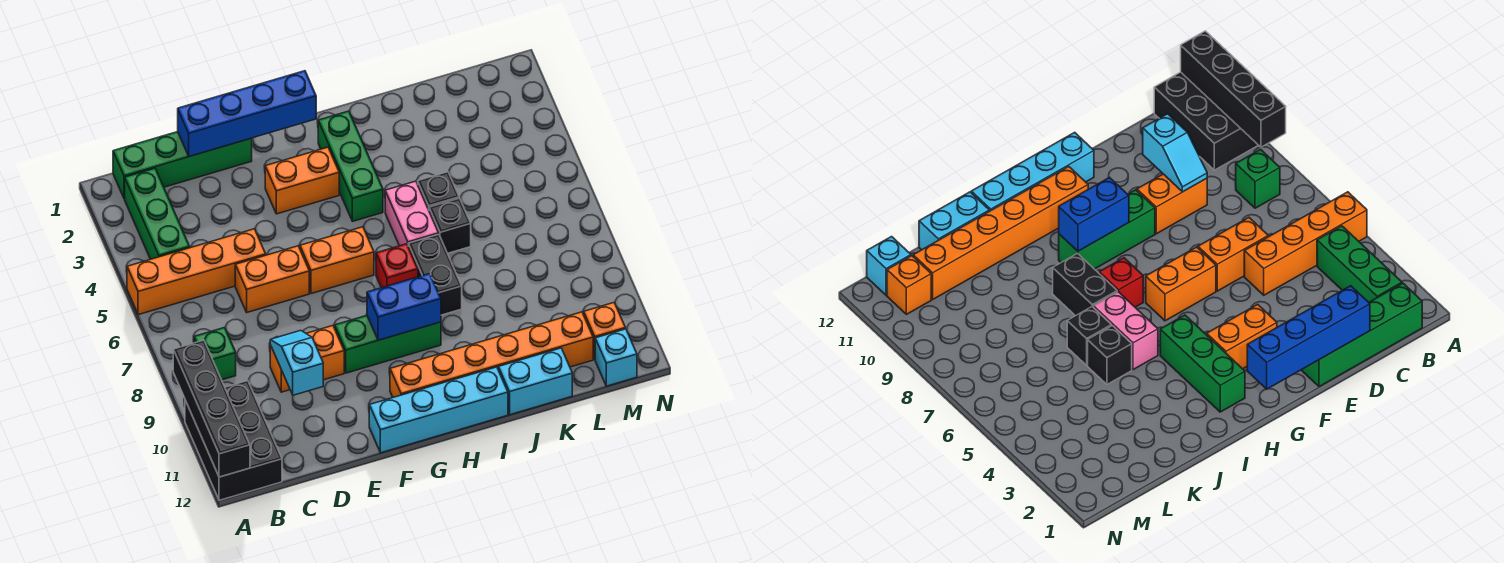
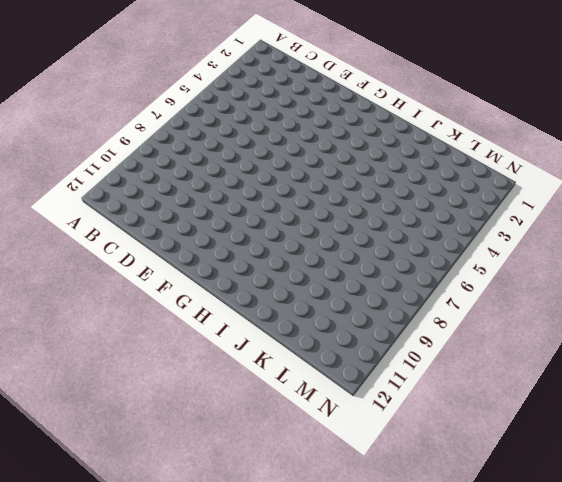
none -> orange brick A5:D5 level 1
none -> black brick A10:B12 level 1
none -> green brick B1:E1 level 1

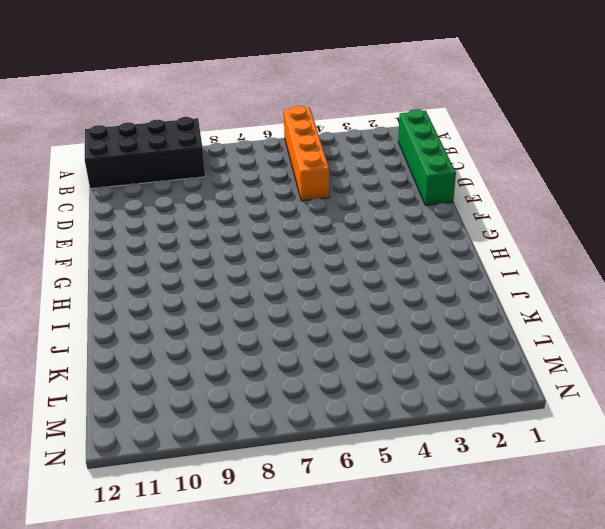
black brick A9:B12 level 1 -> black brick A10:B12 level 1
none -> green brick B2:B4 level 1
none -> green brick B8 level 1
none -> orange brick D6:E6 level 1

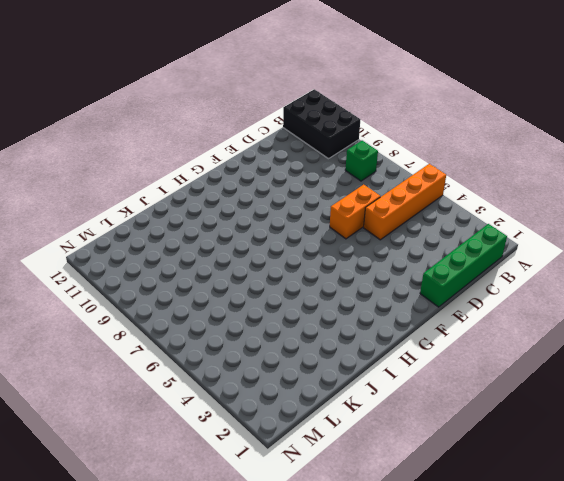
none -> green brick B2:B4 level 1
none -> orange brick D9:E9 level 1
none -> orange brick F3:G3 level 1

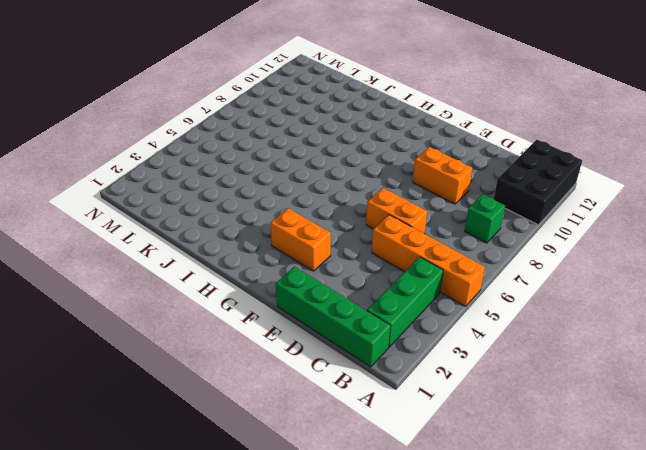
none -> orange brick F6:G6 level 1
none -> green brick F9:H9 level 1
none -> cyan brick F12:I12 level 1

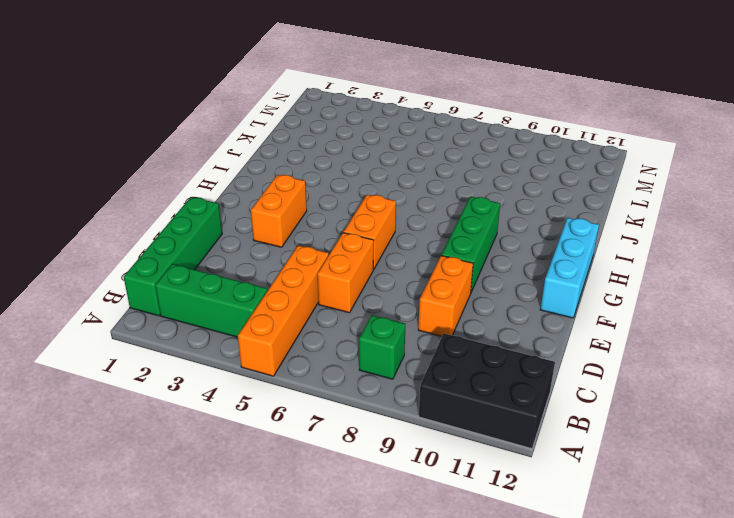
cyan brick F12:H12 level 1 -> cyan brick F12:I12 level 1
none -> orange brick G11:L11 level 1
none -> green brick H2:H4 level 1
none -> red brick H7 level 1

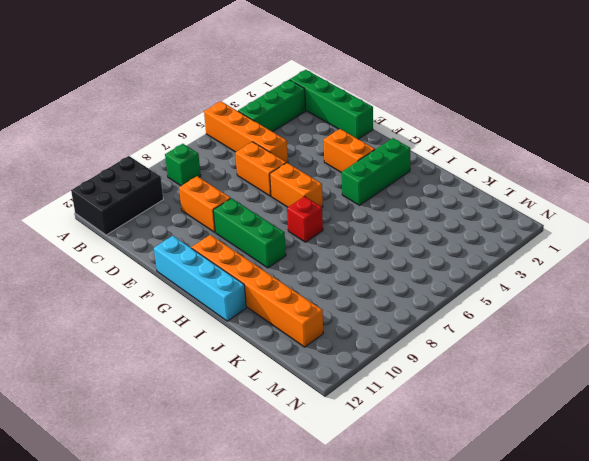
none -> pink brick I5:I6 level 1
none -> black brick I7:I8 level 1
none -> black brick J5 level 1

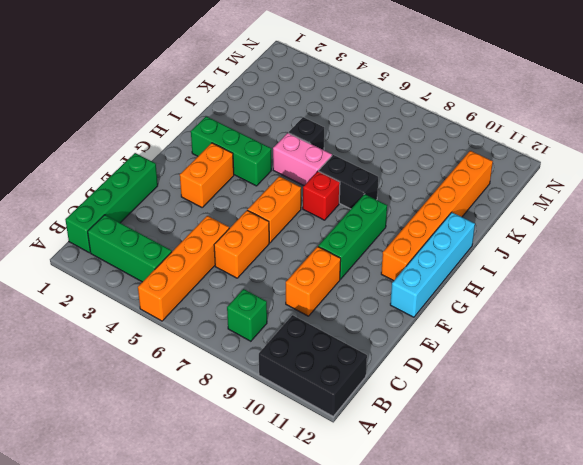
none -> black brick J6 level 1
none -> cyan brick J12:K12 level 1
none -> orange brick M11 level 1

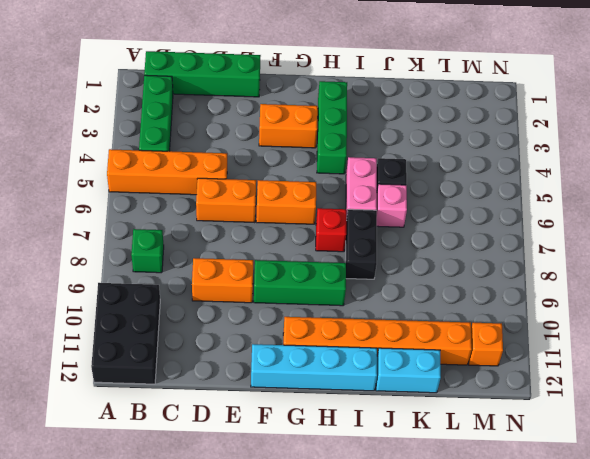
pink brick J6 level 1 -> black brick J6 level 1
none -> cyan brick M12 level 1
none -> black brick A9:A12 level 2
none -> blue brick D1:G1 level 2

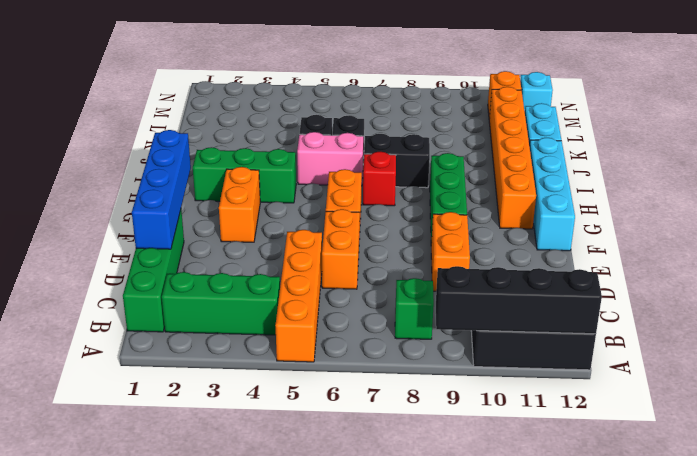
none -> cyan slope D9:D10 level 2 top 10
none -> blue brick G9:H9 level 2

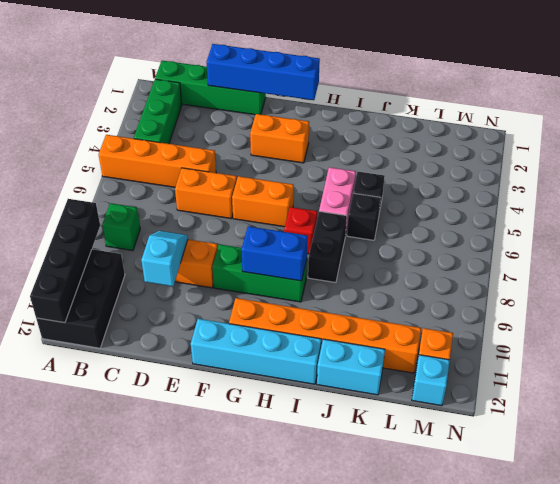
none -> green brick H2:H4 level 1

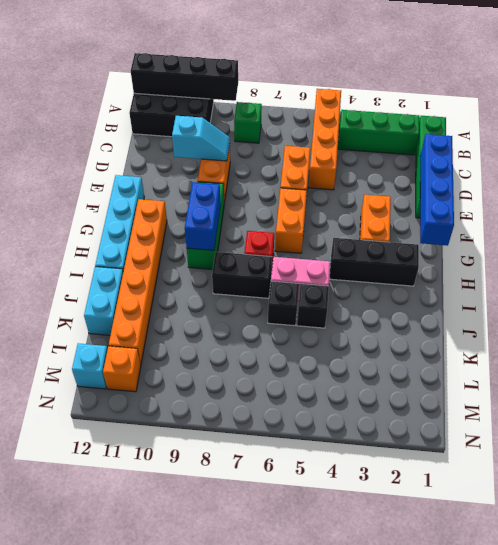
black brick H2:H4 level 1 -> green brick H2:H4 level 1

